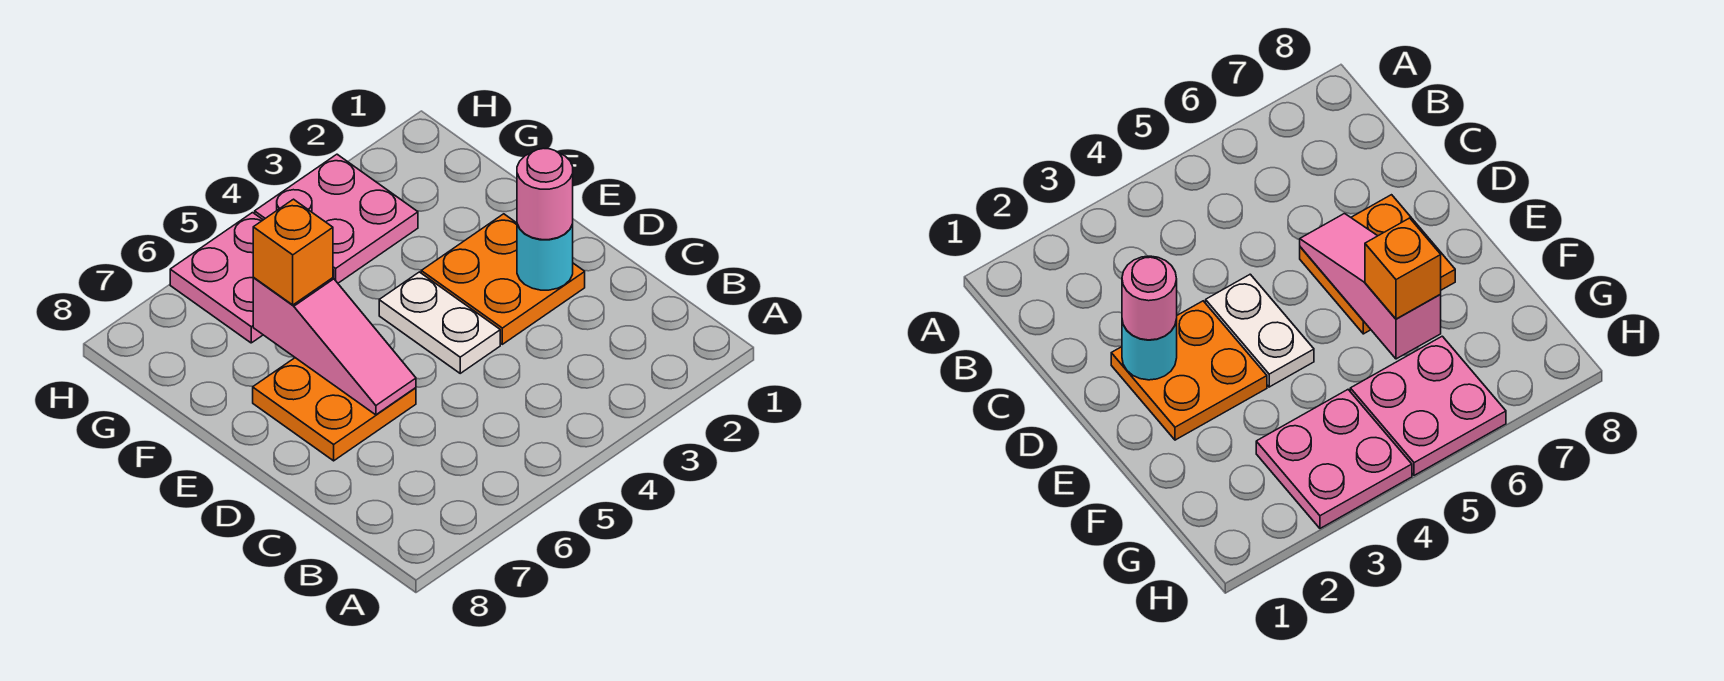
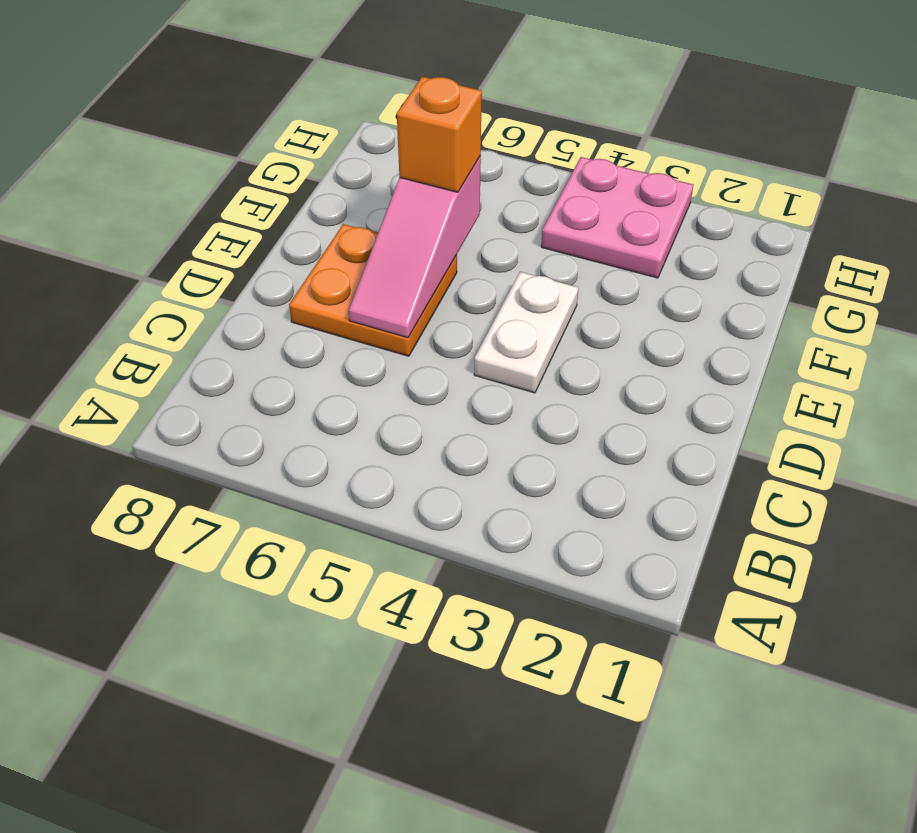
none -> orange plate D2:E3 level 1
none -> pink plate G5:H6 level 1

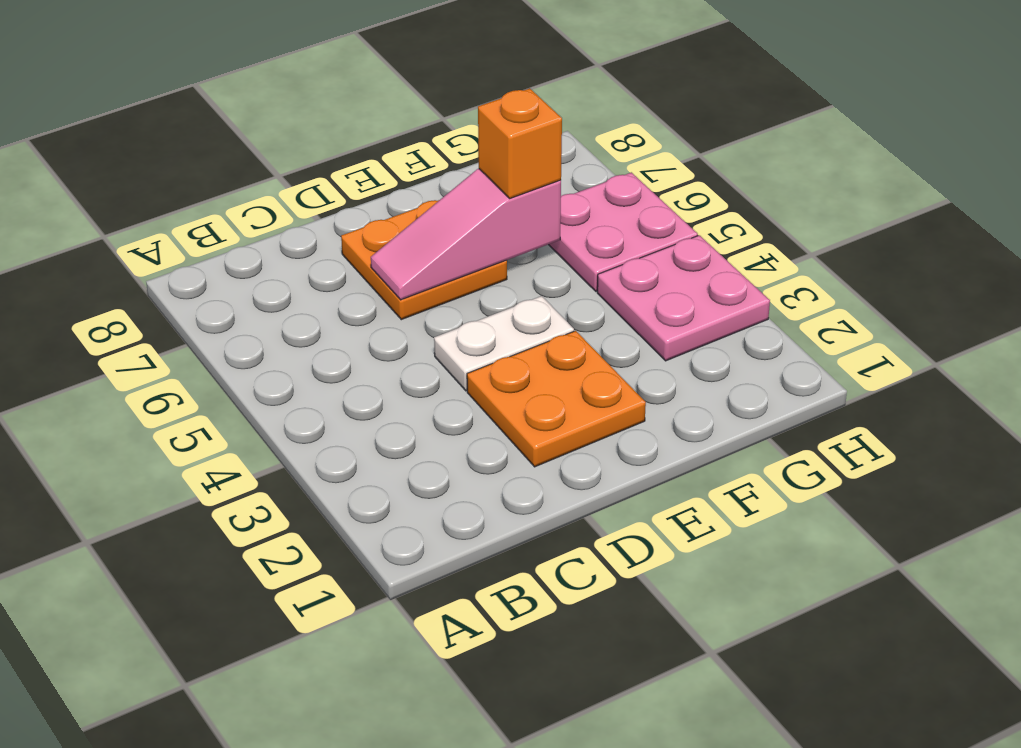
none -> cyan round brick D2 level 2
none -> pink round brick D2 level 3

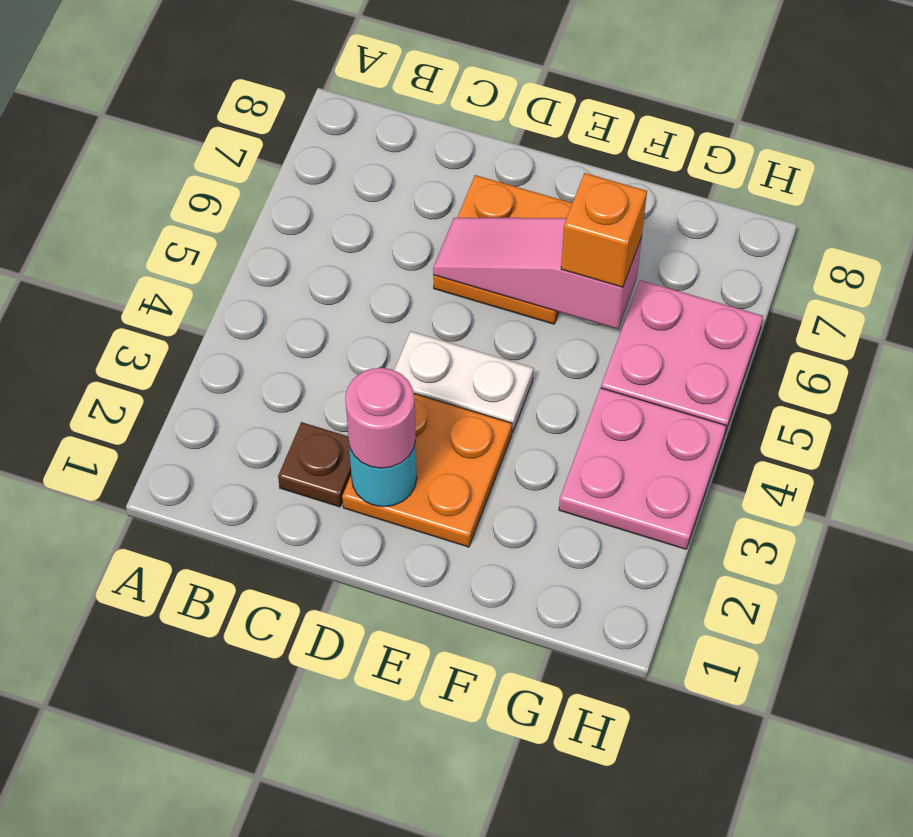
brown plate C2 level 1 -> none

